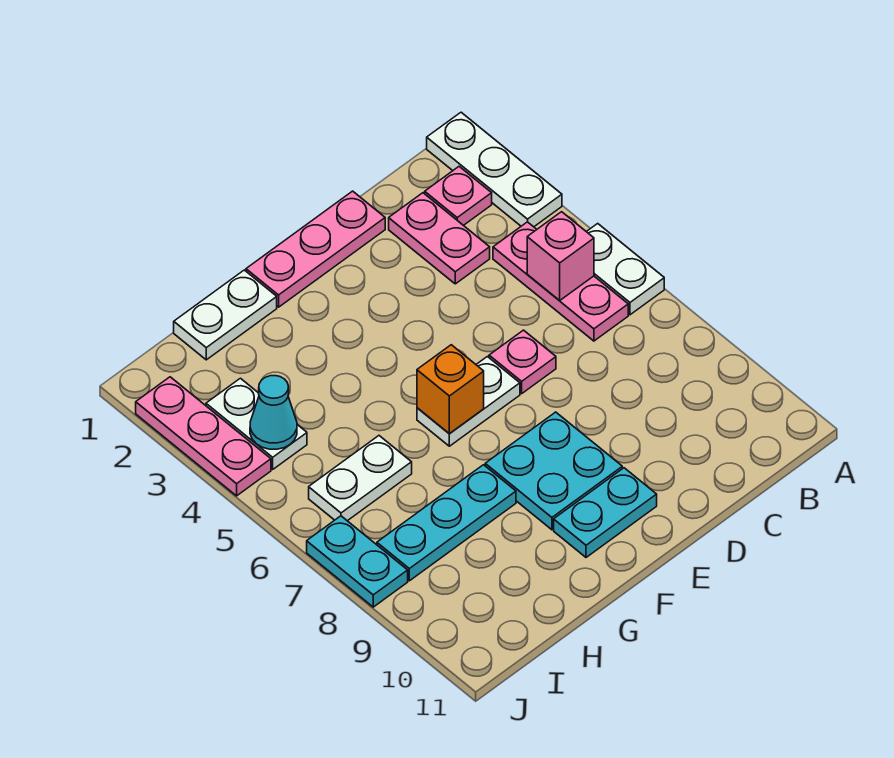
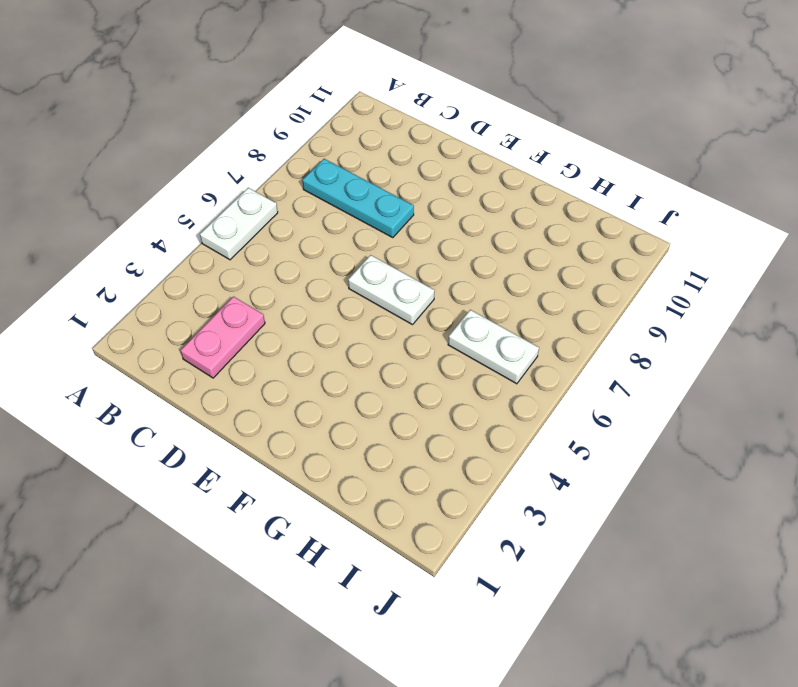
cyan plate B8:D8 level 1 -> cyan plate G8:I8 level 1
none -> white plate A1:A3 level 1
none -> pink plate B2 level 1
none -> pink plate B4:B6 level 1

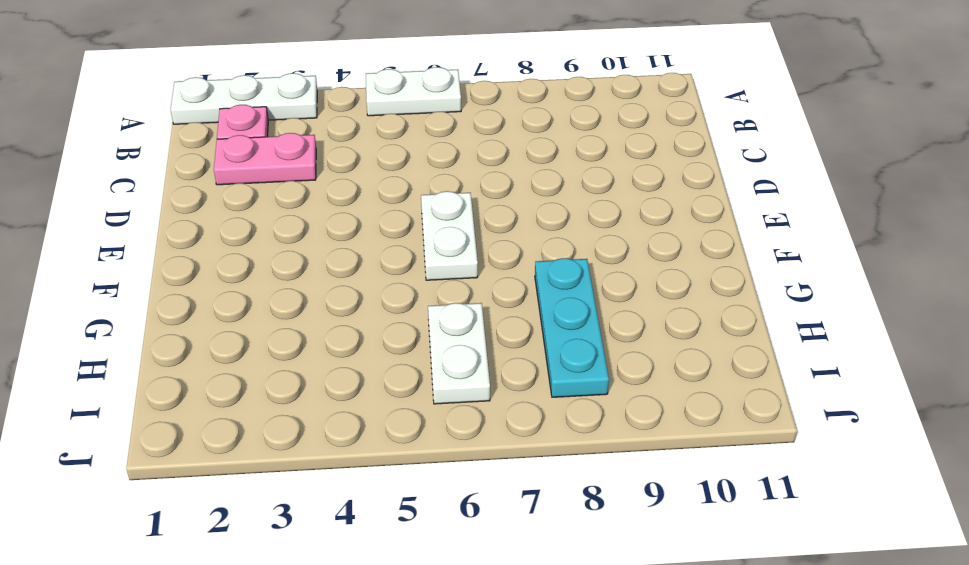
none -> pink plate B4:B6 level 1
none -> pink plate D1:F1 level 1
none -> pink plate D6 level 1

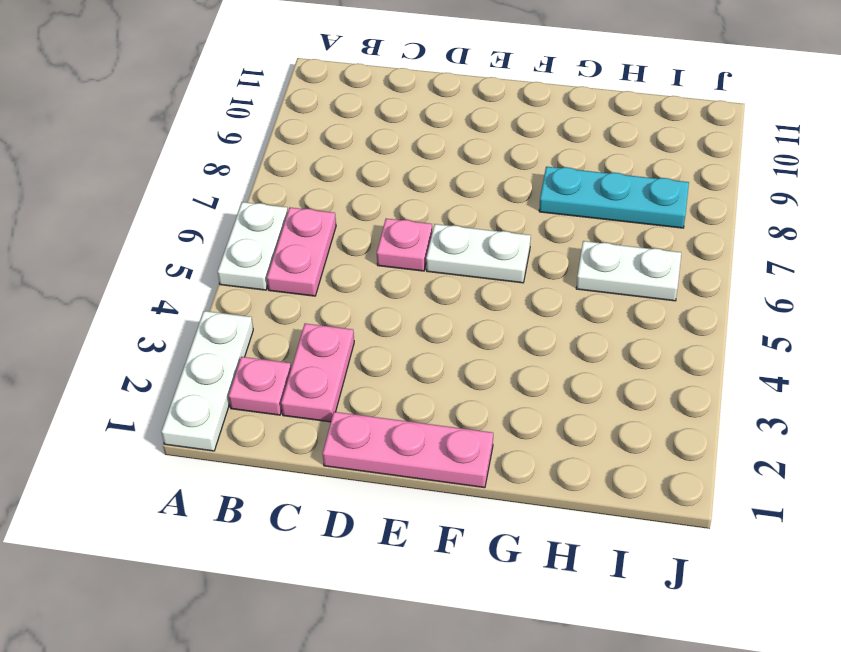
pink plate B5:B6 level 1 -> pink plate B4:B6 level 1
none -> cyan plate E8:F9 level 1
none -> cyan plate E10:F10 level 1
none -> white plate G1:H1 level 1

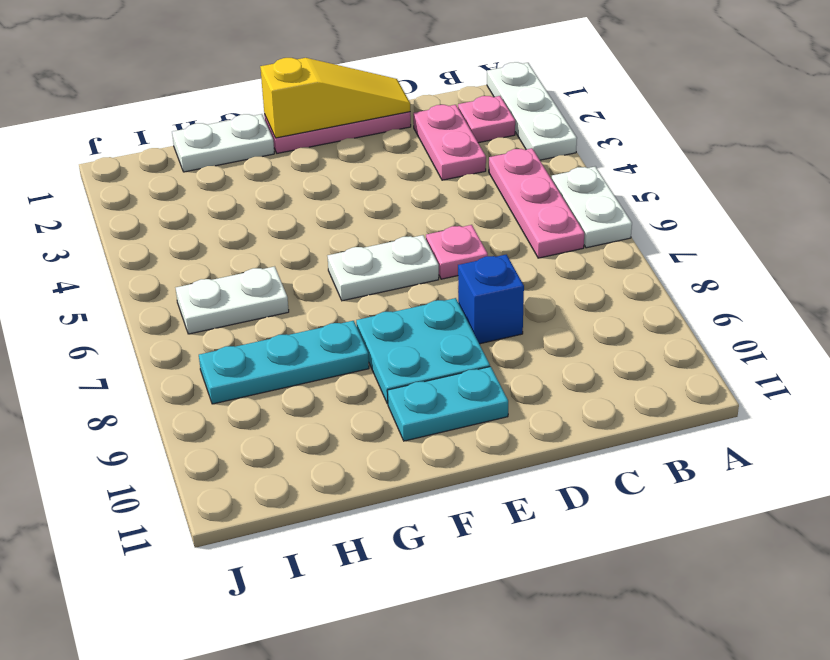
yellow slope D1:F1 level 2 top F -> none
blue brick D8 level 1 -> none
none -> white plate I3:I4 level 1
none -> pink plate J2:J4 level 1
none -> cyan plate J7:J8 level 1

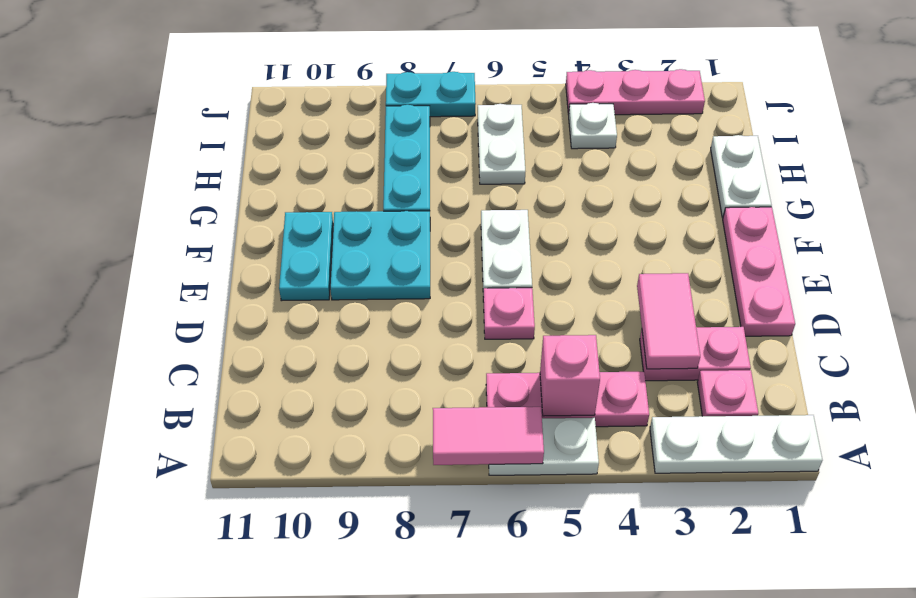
pink tile A6:A7 level 2 -> none
pink tile C3:D3 level 2 -> none
white plate I4 level 1 -> white plate I3:I4 level 1
none -> orange brick F6 level 2
none -> cyan cone I4 level 2

